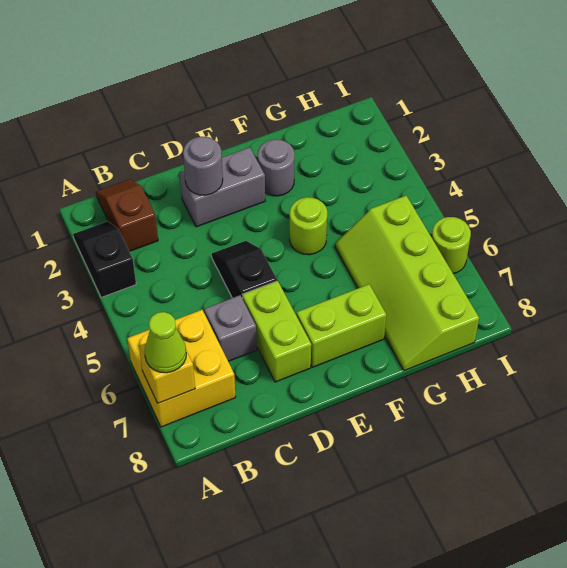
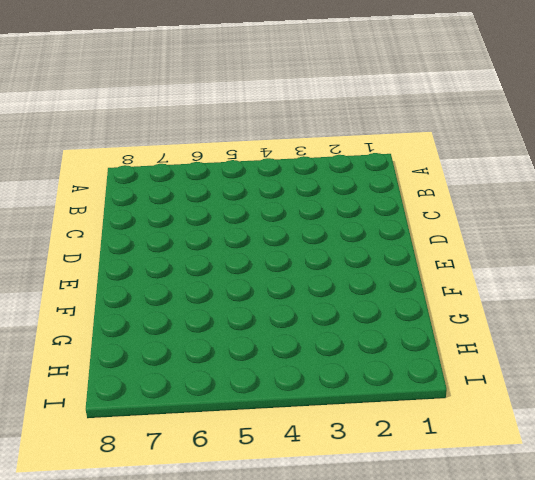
none -> black slope A2:A3 level 1 top 3
none -> yellow brick A6:B7 level 1
none -> brown slope B1:B2 level 1 top 2

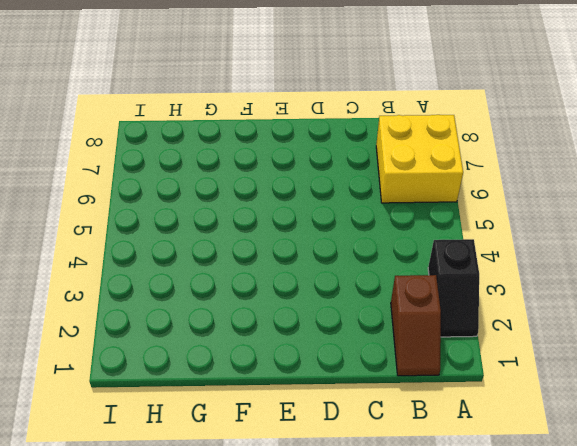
none -> grey brick C6 level 1
none -> grey brick D2:E2 level 1
none -> black slope D4:D5 level 1 top 5

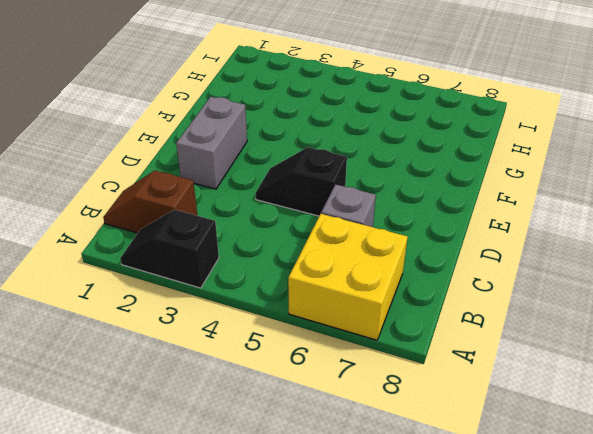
none -> lime brick D6:D7 level 1
none -> lime brick E7:F7 level 1
none -> grey round brick F2 level 1

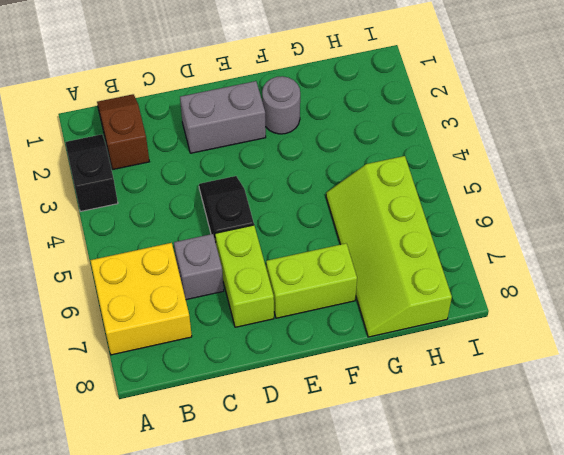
none -> lime round brick F4 level 1
none -> lime round brick I6 level 1
none -> yellow brick A7 level 2

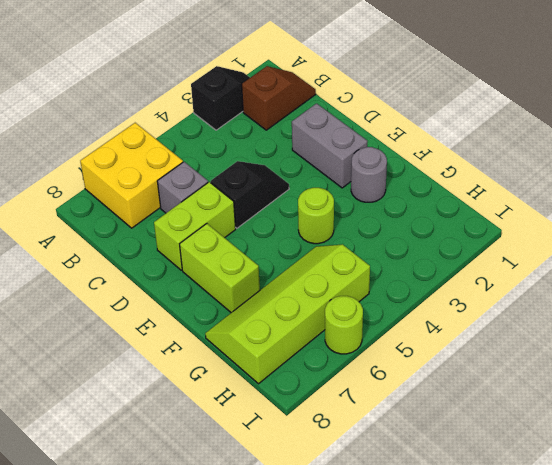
none -> yellow brick A7 level 2
none -> grey round brick D2 level 2
none -> lime cone A7 level 3

